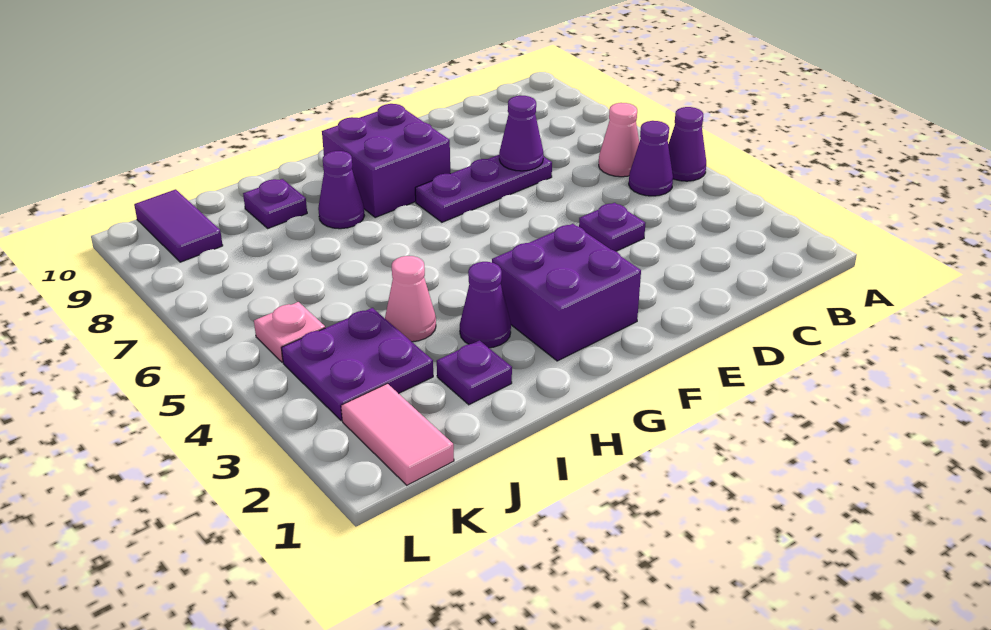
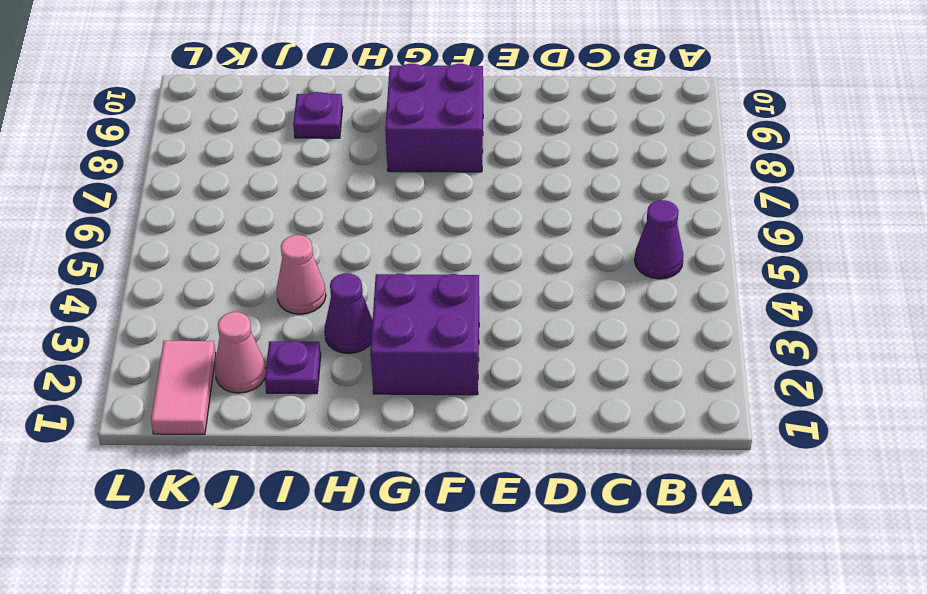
pink cone J2 level 1 -> pink cone B6 level 1
none -> purple cone A5 level 1
none -> purple plate D4 level 1
none -> purple plate D7:F7 level 1

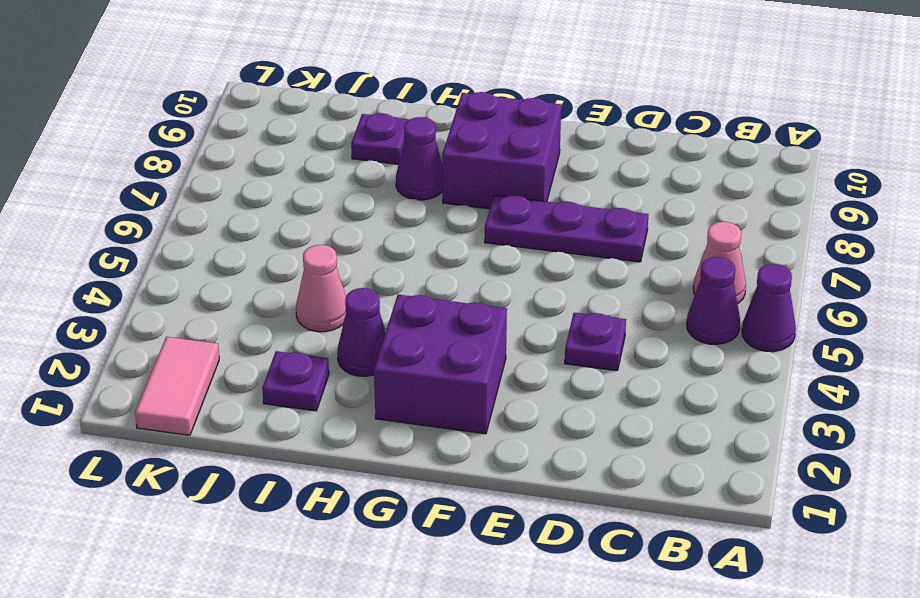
none -> purple plate J3:K4 level 1
none -> pink plate K5 level 1
none -> purple tile K9:K10 level 1

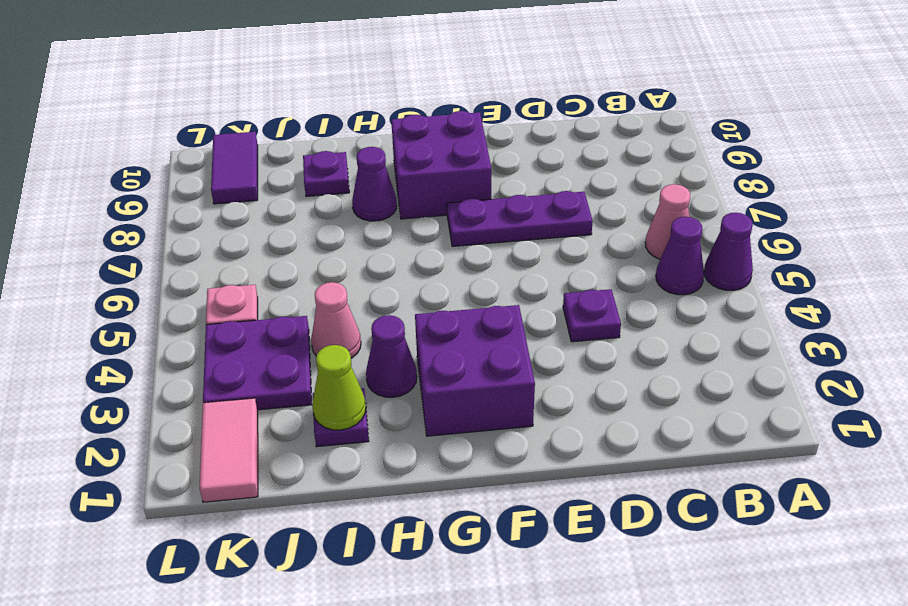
lime cone I2 level 2 -> none
none -> purple cone D7 level 2

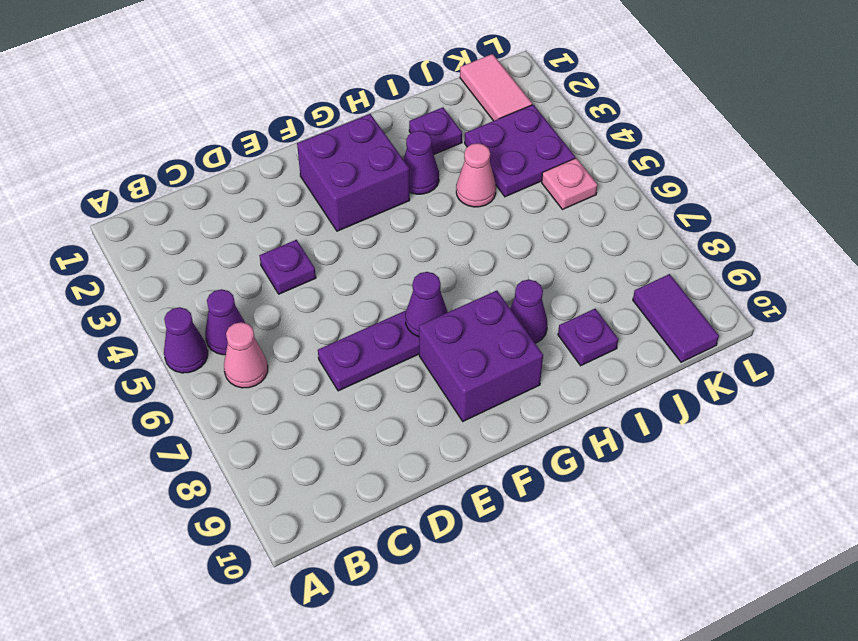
purple cone F7 level 2 -> purple cone D7 level 2

